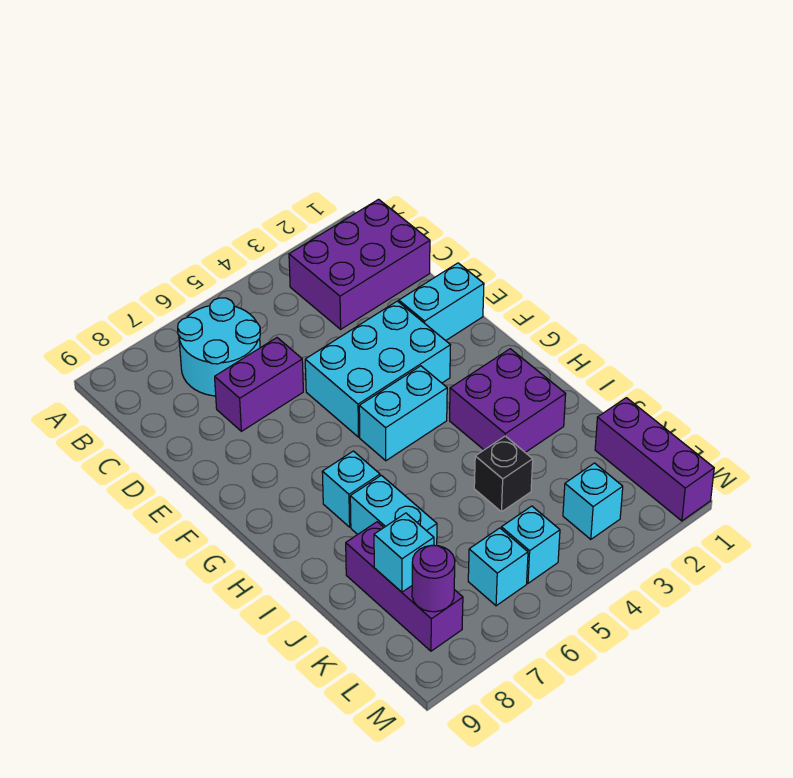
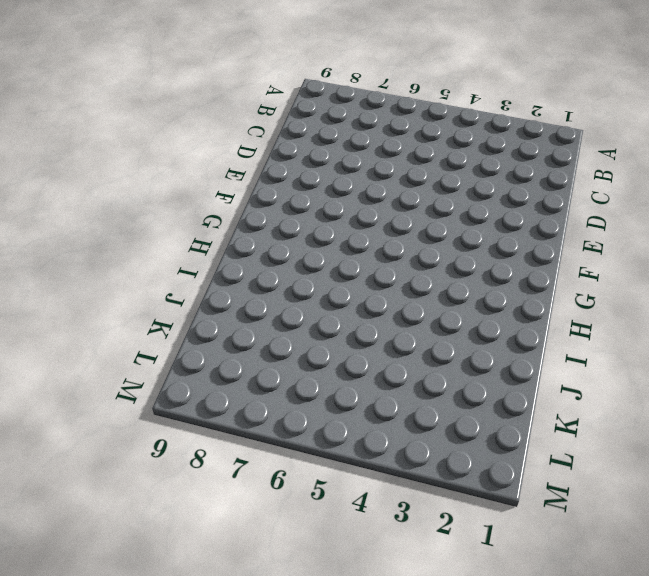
none -> purple brick B1:C3 level 1
none -> cyan round brick B6:C7 level 1
none -> purple brick D6:D7 level 1

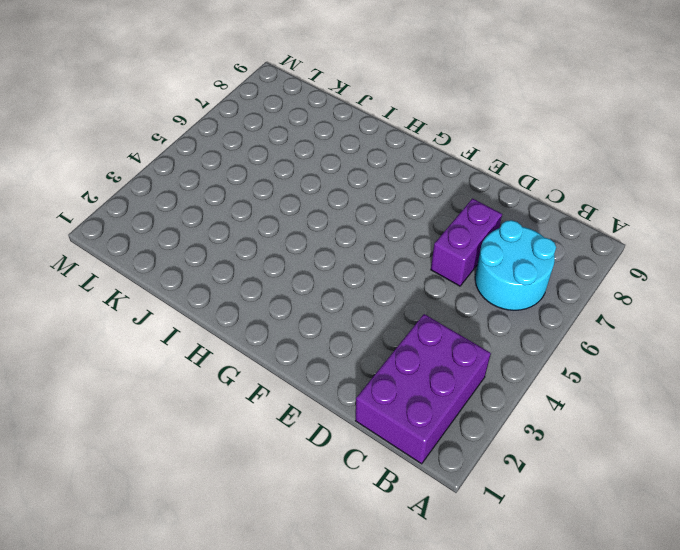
none -> cyan brick E1:E2 level 1
none -> cyan brick E3:F5 level 1
none -> cyan brick G4:G5 level 1

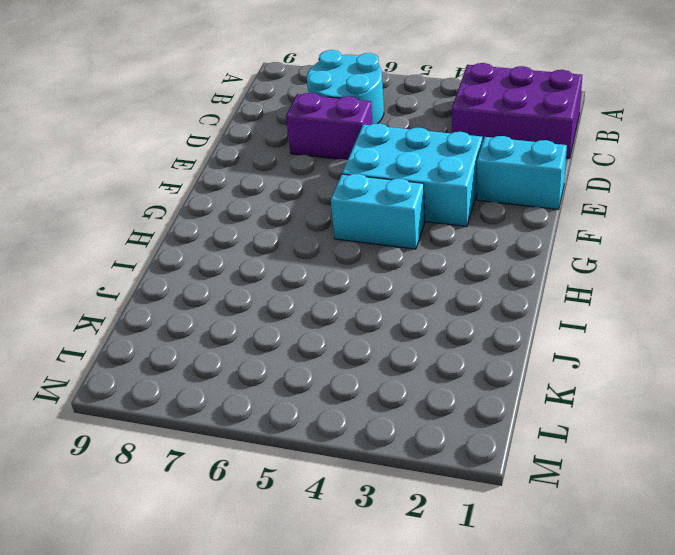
none -> purple brick H2:I3 level 1
none -> cyan brick H7 level 1
none -> cyan brick I7:J7 level 1

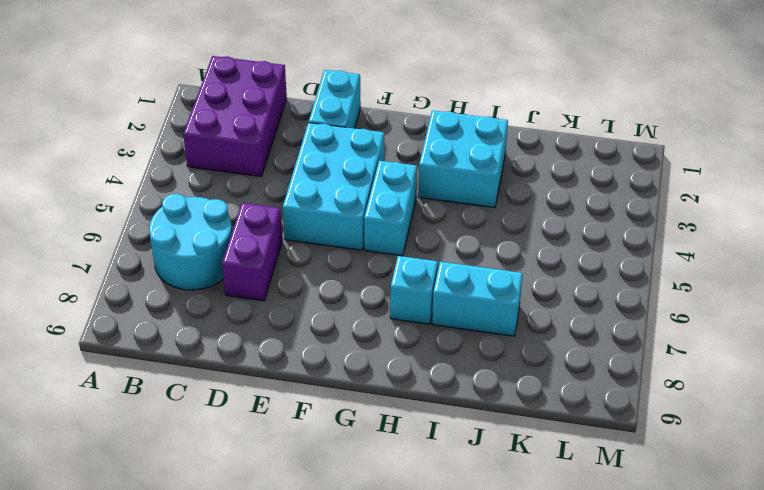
cyan brick H2:I3 level 1 -> purple brick H2:I3 level 1
none -> black brick J4 level 1
none -> purple brick J8:L8 level 1
none -> purple brick K1:M1 level 1

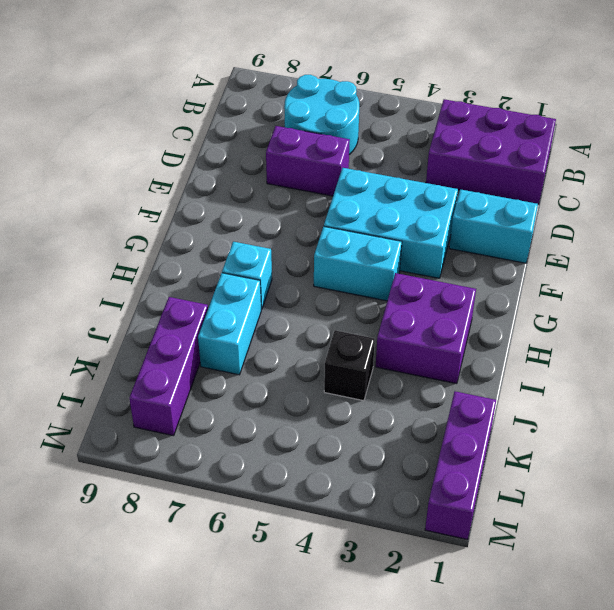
none -> cyan brick L3 level 1
none -> cyan brick L5 level 1
none -> cyan brick L6 level 1

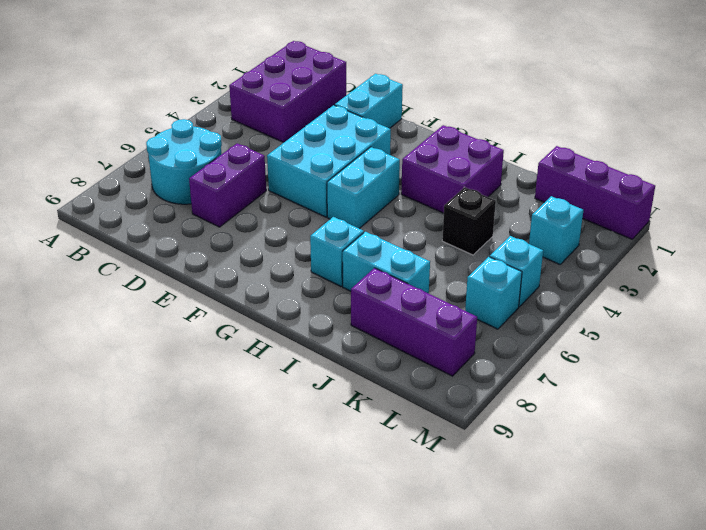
none -> cyan brick K8 level 2
none -> purple round brick L8 level 2

